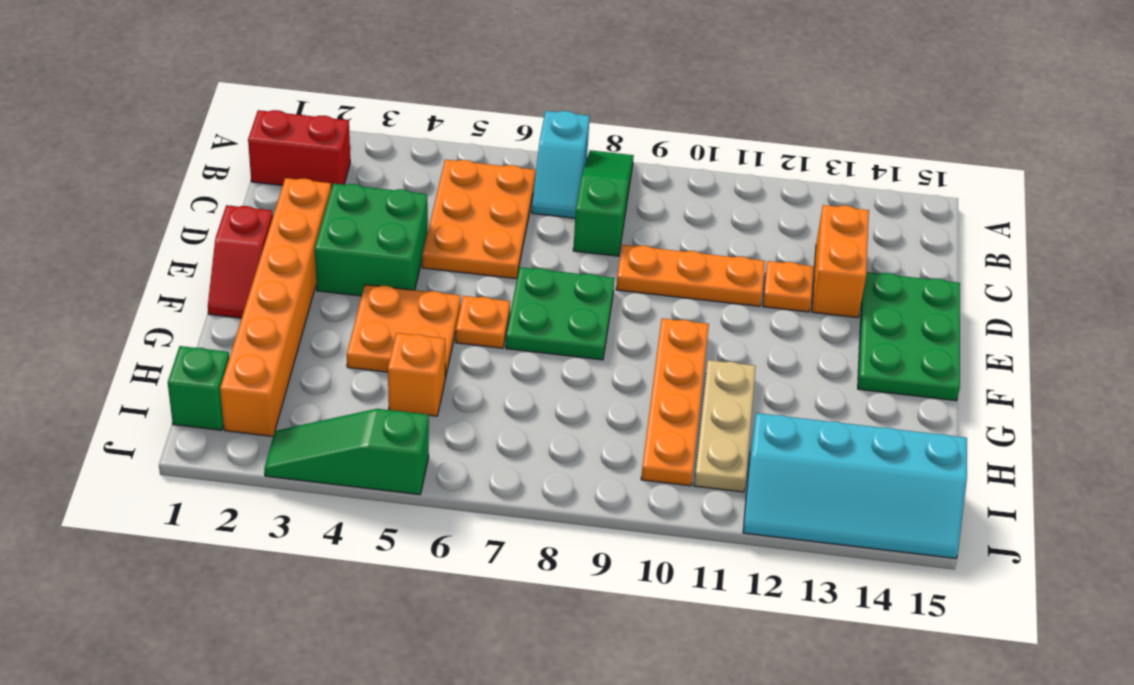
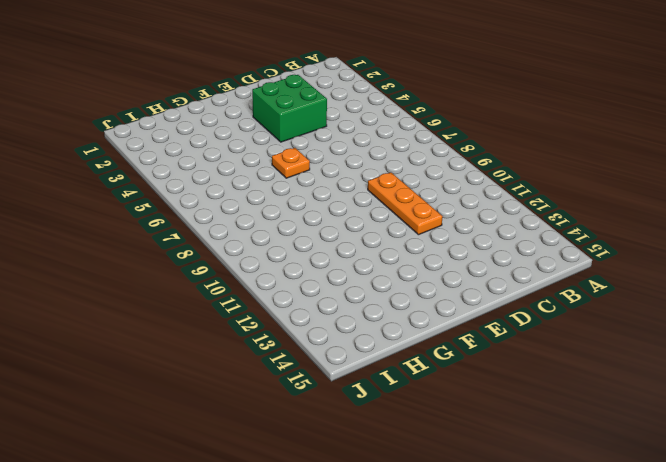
none -> cyan slope A7:B7 level 1 top A
none -> green slope A8:C8 level 1 top C
none -> red brick B1:B2 level 1

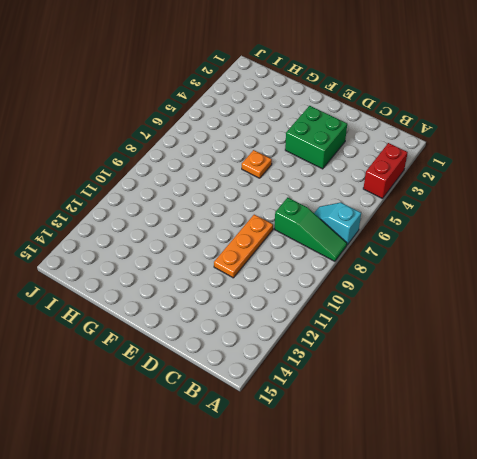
red brick A3:A4 level 1 -> red brick B1:B2 level 1
none -> orange plate B5:D6 level 1
none -> orange brick C13:D13 level 1
none -> orange brick D2:I2 level 1

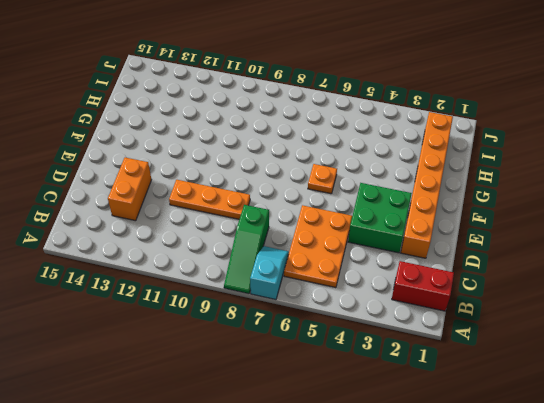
none -> orange plate D12 level 1
none -> green plate D14:F15 level 1
none -> red slope E1:F1 level 1 top E

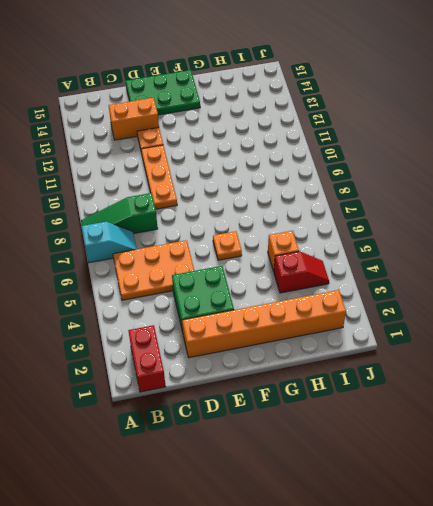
red slope H4:I4 level 1 top H -> red slope E1:F1 level 1 top E
none -> green plate E7:F8 level 1
none -> orange plate F4:G5 level 1
none -> orange plate F10:I10 level 1

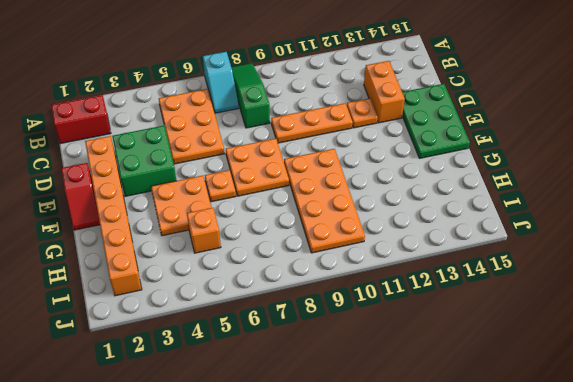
orange plate E7:F8 level 1 -> green plate E7:F8 level 1
orange plate F9:I10 level 1 -> orange plate F10:I10 level 1
none -> tan plate G11:I11 level 1
none -> green brick I1 level 1
none -> cyan slope I12:J15 level 1 top I

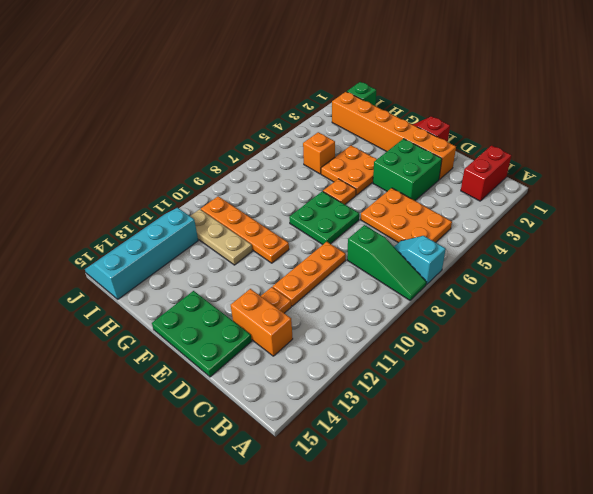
none -> green slope J3:J5 level 1 top 5

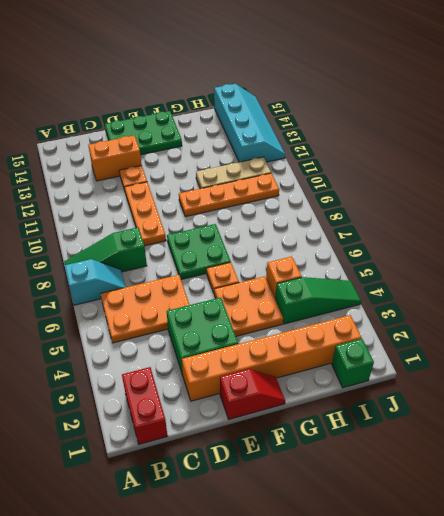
green slope H4:J4 level 1 top H -> green slope J3:J5 level 1 top 5

